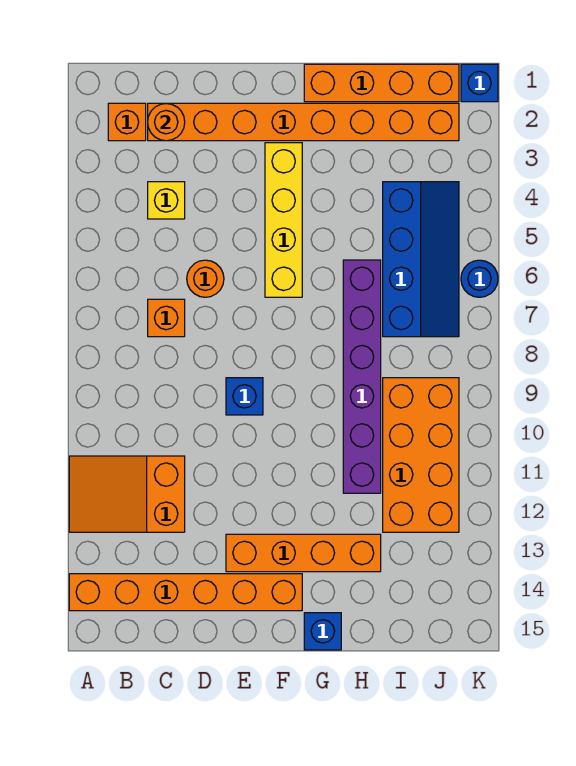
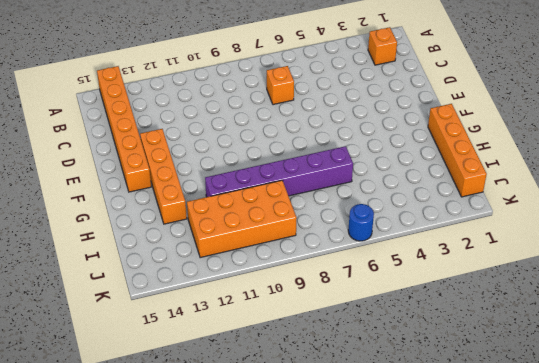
none -> orange slope A11:C12 level 1 top C
none -> orange brick C2:J2 level 1
none -> yellow brick C4 level 1

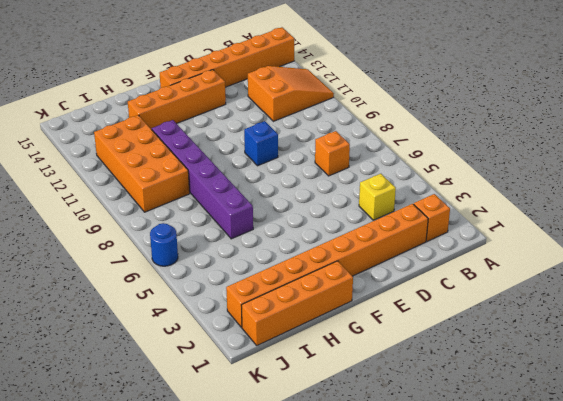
none -> orange round brick D6 level 1
none -> yellow brick F3:F6 level 1
none -> blue brick G15 level 1

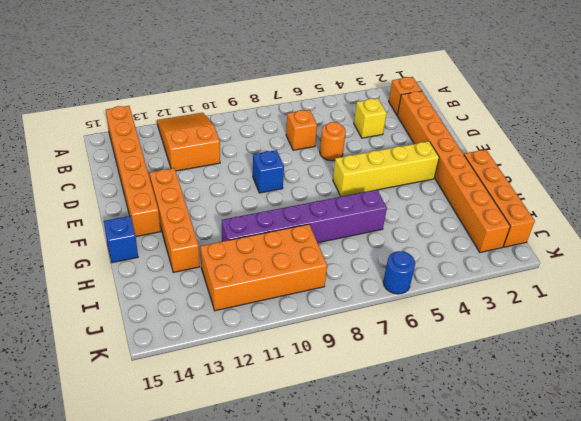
none -> blue slope I4:J7 level 1 top I
none -> blue brick K1 level 1
none -> orange round brick C2 level 2

